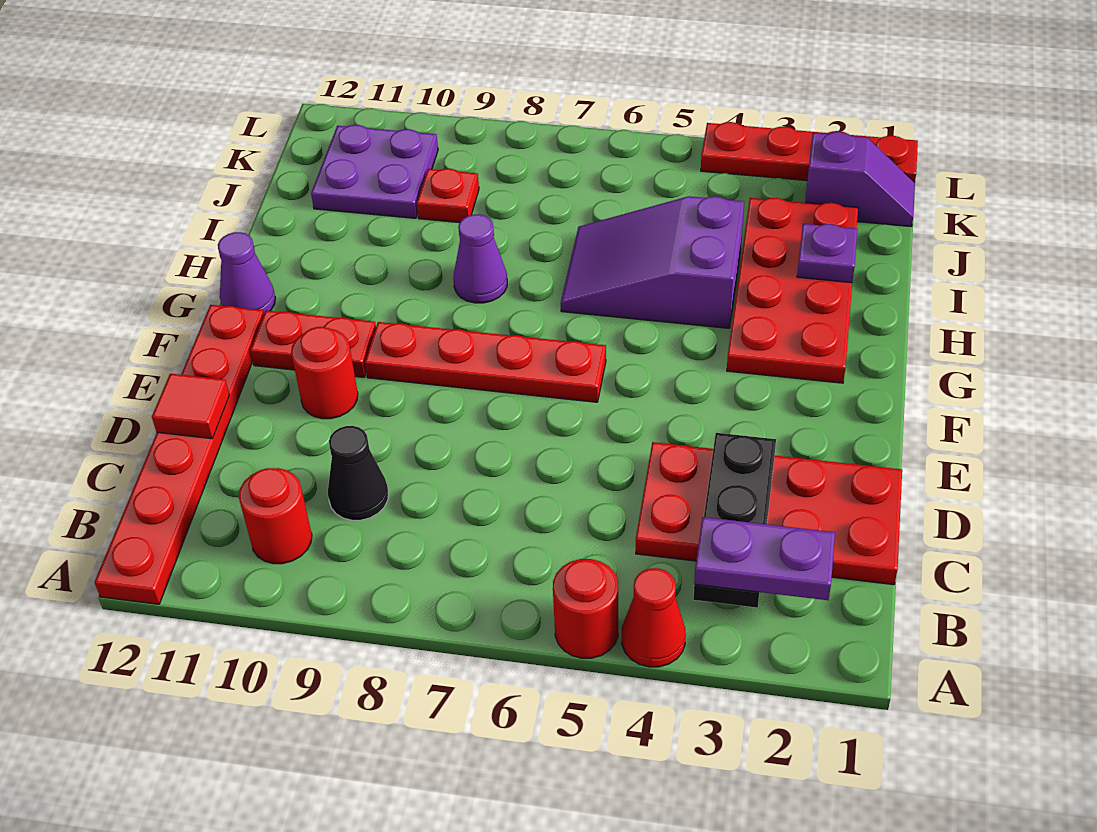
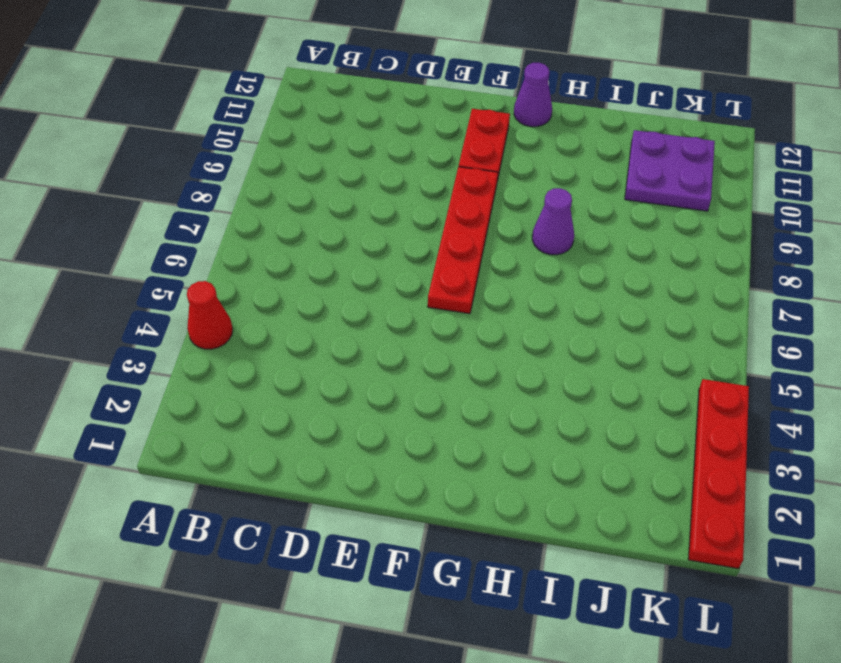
none -> red round brick A5 level 1
none -> red plate A12:F12 level 1
none -> red round brick B10 level 1

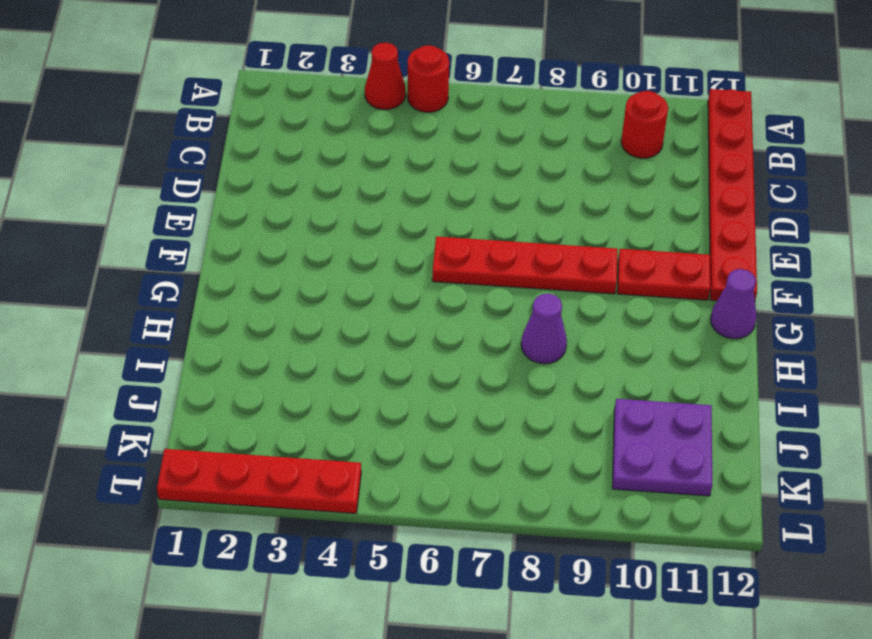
none -> red plate C1:D4 level 1
none -> black cone C9 level 1
none -> red round brick E10 level 1

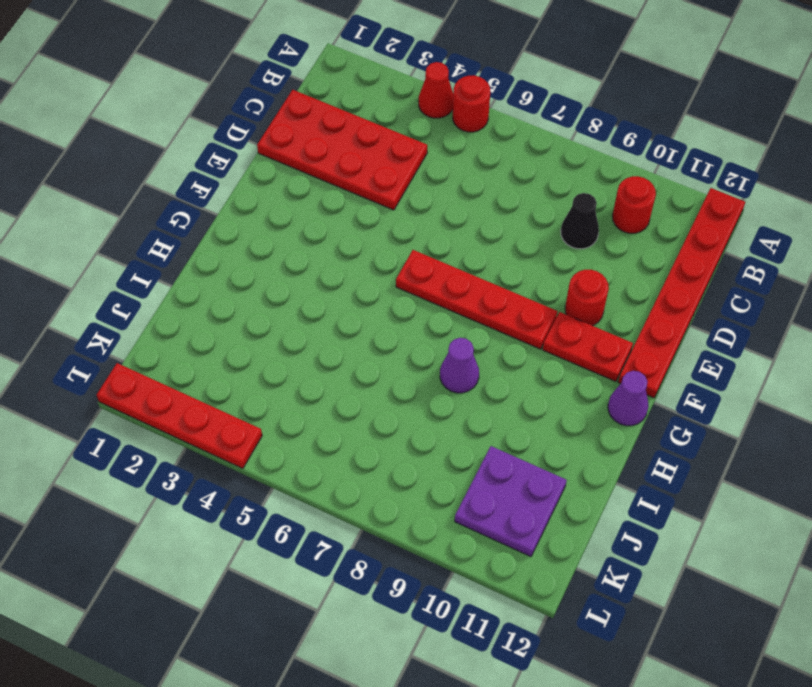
none -> red plate G2:J3 level 1
none -> purple slope H4:I6 level 1 top 4
none -> red plate J9 level 1

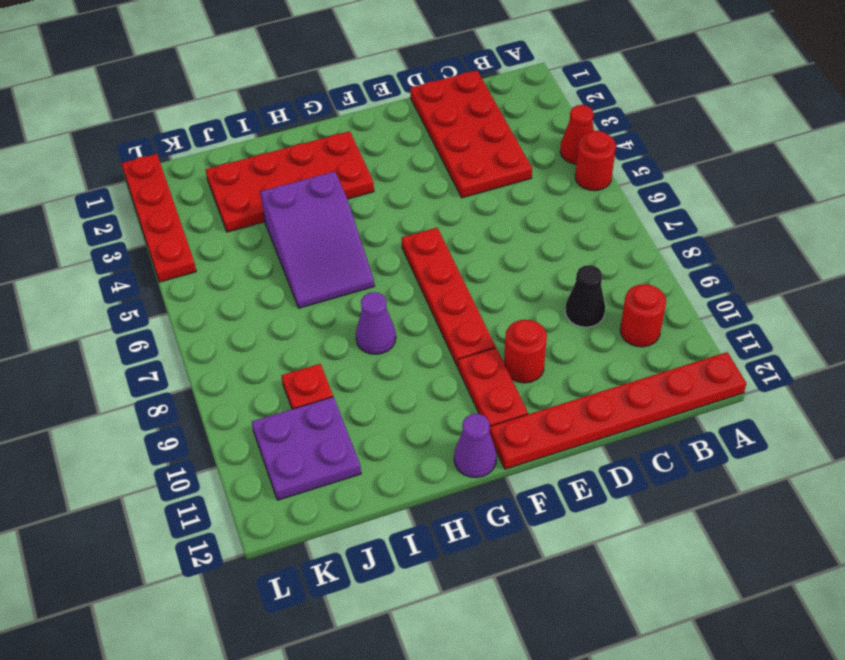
none -> purple slope K1:K2 level 1 top 2
none -> black plate B3:D3 level 2
none -> red tile D12 level 2

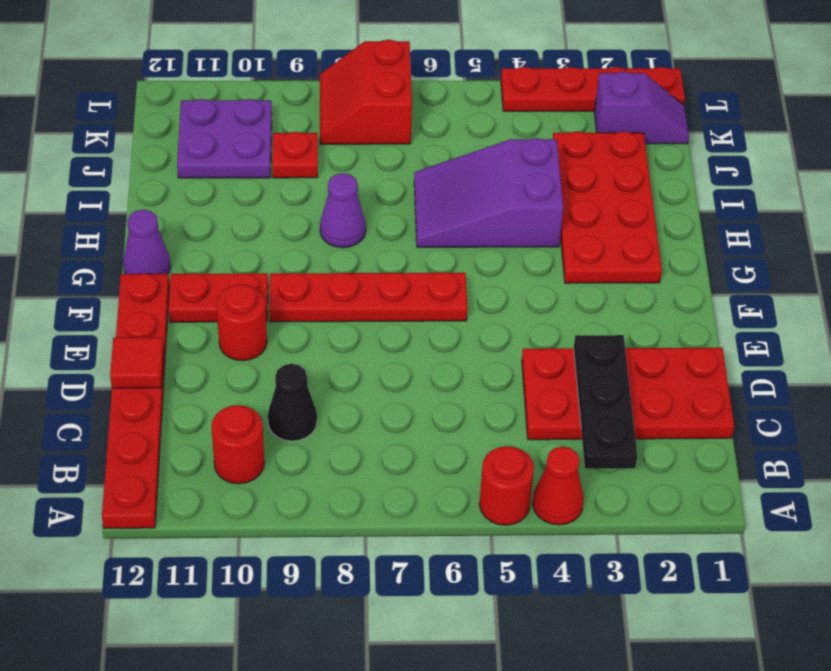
red slope K7:L8 level 1 top 7 -> none
none -> purple plate I2 level 2
none -> purple plate B2:B3 level 3

